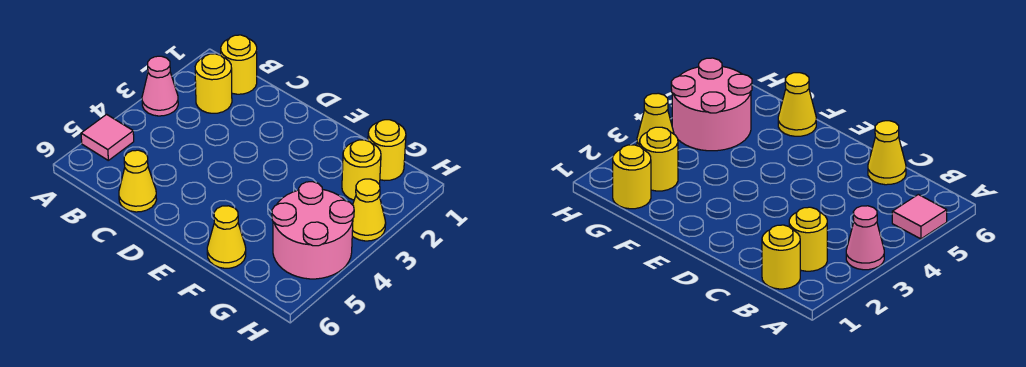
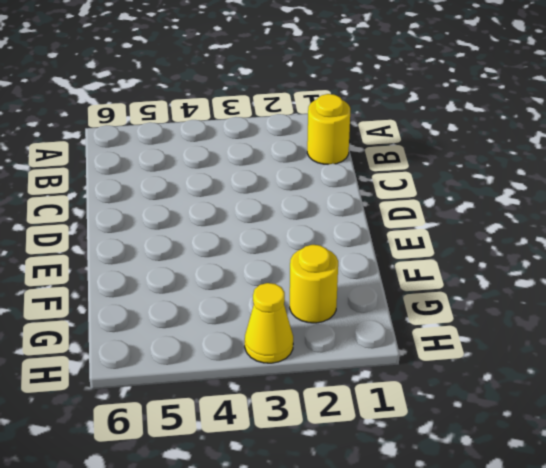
none -> pink cone A3 level 1
none -> pink tile A5 level 1

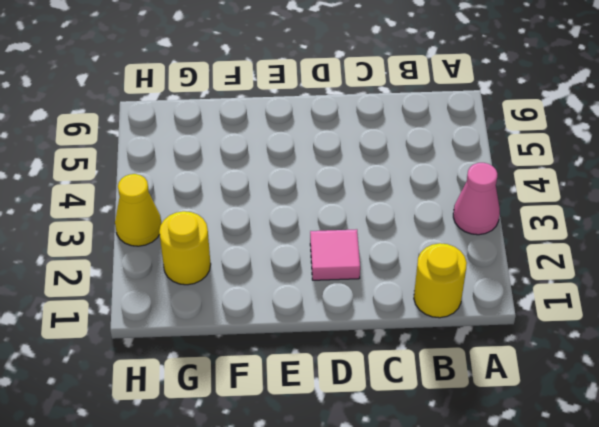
pink tile D2 level 1 -> pink tile A5 level 1
none -> yellow round brick B2 level 1
none -> yellow cone C6 level 1

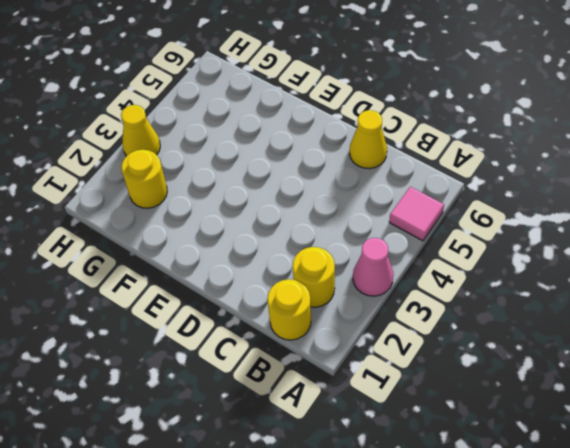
none -> yellow cone F6 level 1
none -> yellow round brick G1 level 1

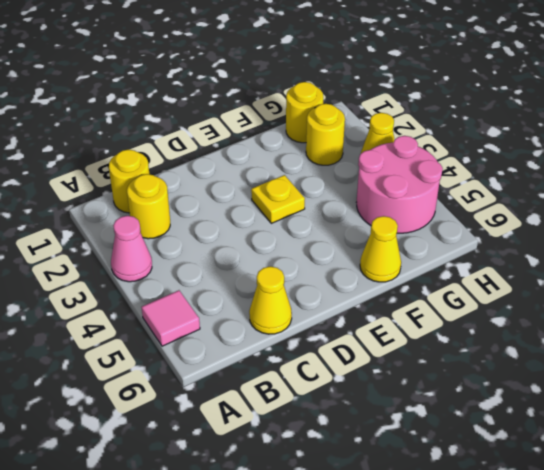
yellow plate E3 level 1 -> none

